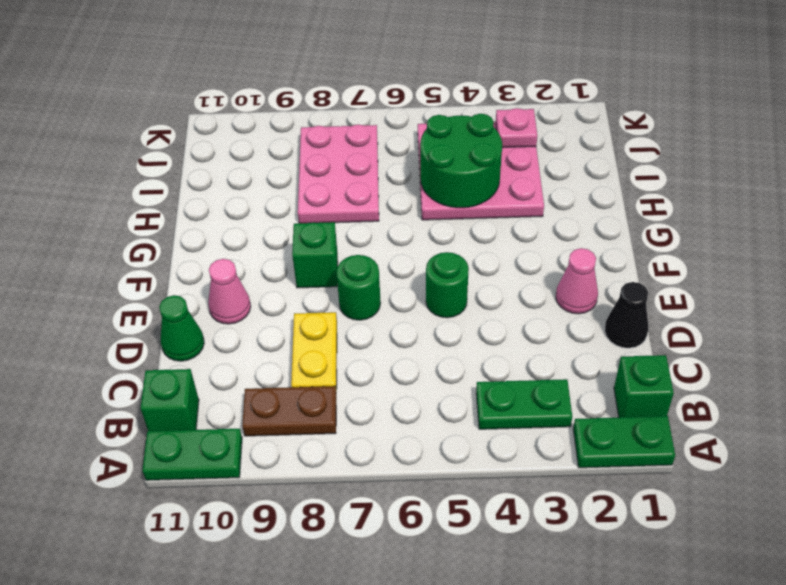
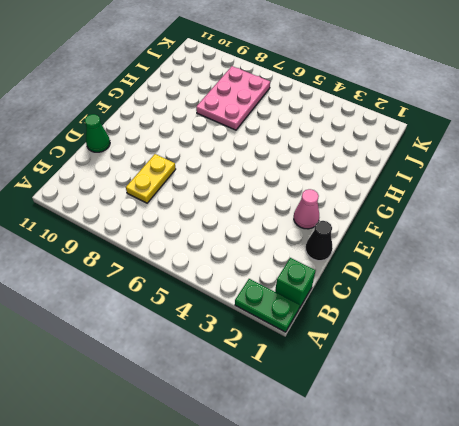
none -> green plate A10:A11 level 1
none -> green plate B3:B4 level 1
none -> brown plate B8:B9 level 1

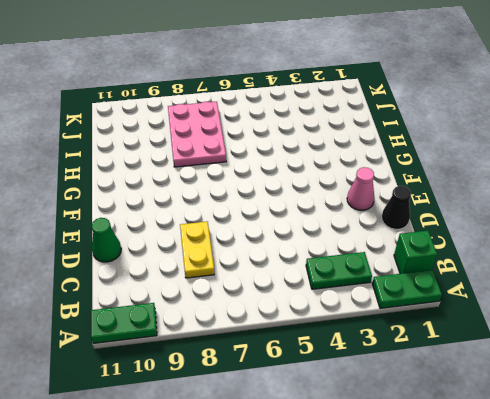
none -> brown plate B8:B9 level 1
none -> green brick B11 level 1
none -> green round brick E5 level 1

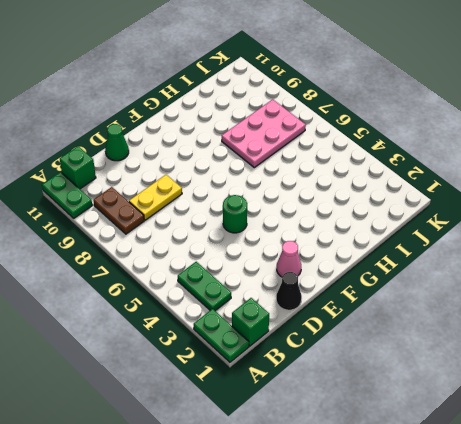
none -> green round brick E7 level 1
none -> pink cone E10 level 1
none -> green brick F8 level 1

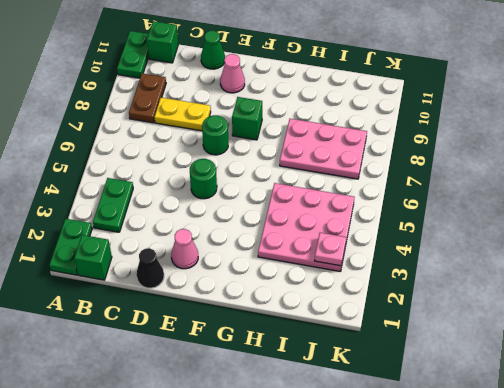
none -> green round brick H4:I5 level 2

